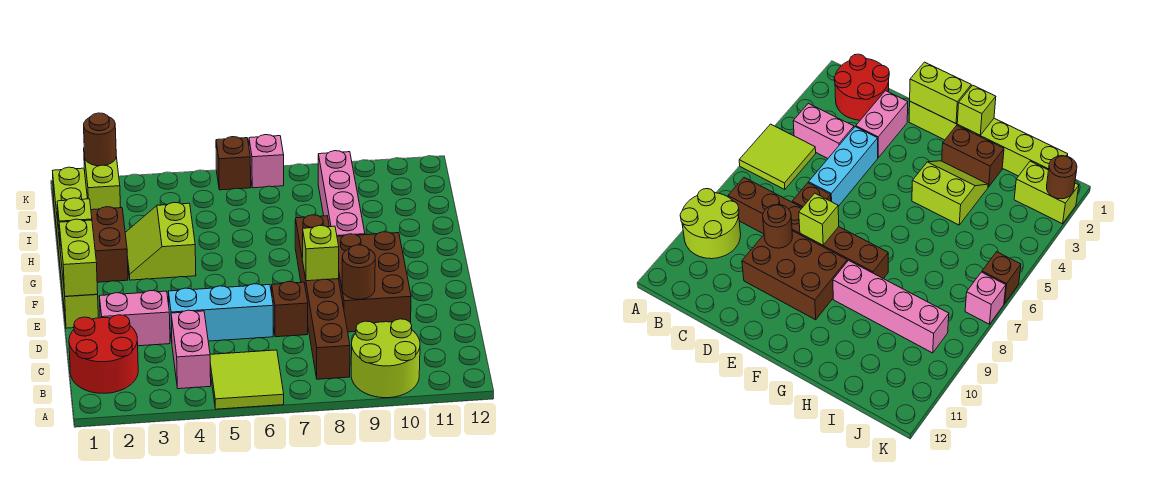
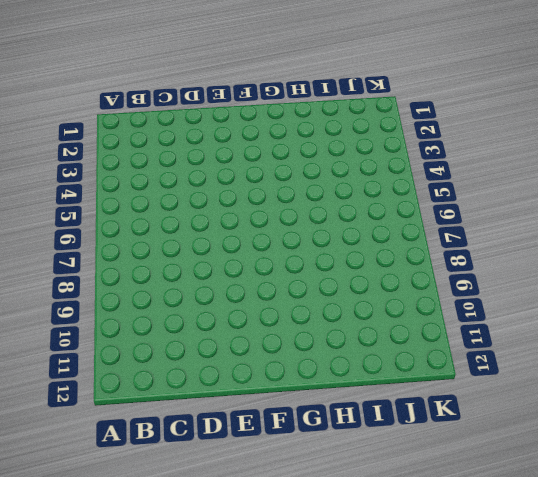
none -> lime tile A5:B6 level 1
none -> lime round brick A9:B10 level 1
none -> red round brick B1:C2 level 1

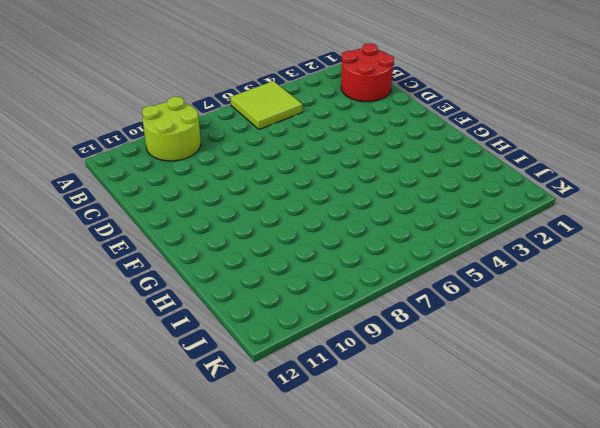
none -> pink brick B4:C4 level 1
none -> brown brick B8:G8 level 1
none -> pink brick D2:D3 level 1

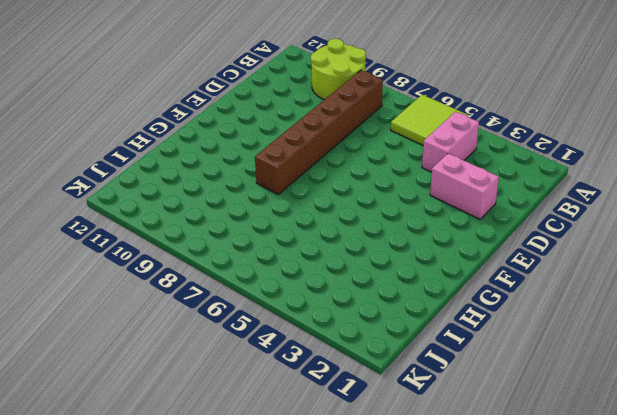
none -> red round brick B1:C2 level 1
none -> cyan brick D4:D6 level 1
none -> brown brick D7 level 1

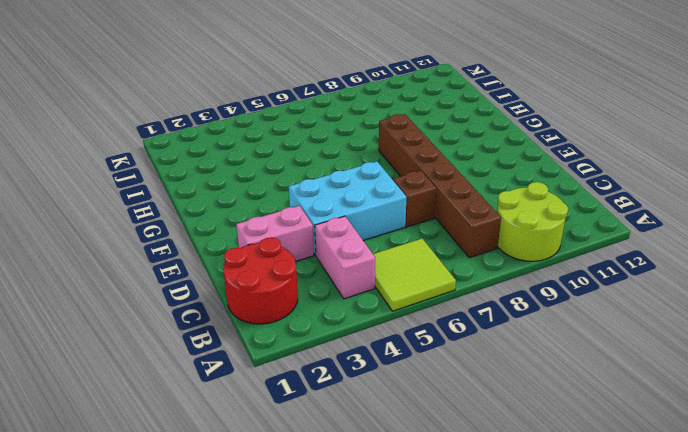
cyan brick D4:E6 level 1 -> cyan brick D4:D6 level 1
none -> brown brick D9:F10 level 1
none -> lime brick E1:J1 level 1
none -> brown brick G2:H2 level 1

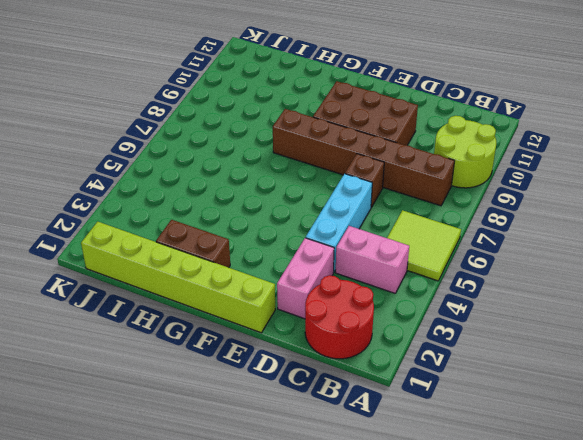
none -> lime slope G3:H4 level 1 top 4
none -> pink brick G9:J9 level 1
none -> lime brick J2:K2 level 1

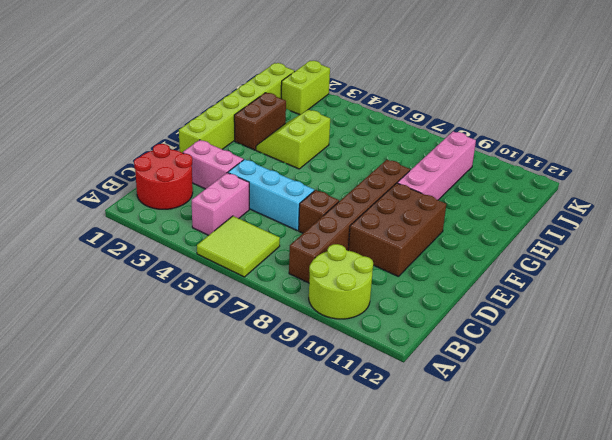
none -> brown brick K6 level 1
none -> pink brick K7 level 1
none -> brown round brick D9 level 2

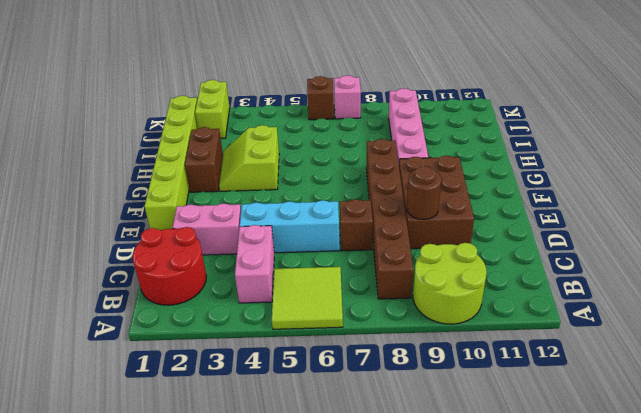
none -> lime brick E1:F1 level 2
none -> lime brick E8 level 2
none -> lime brick G1 level 2

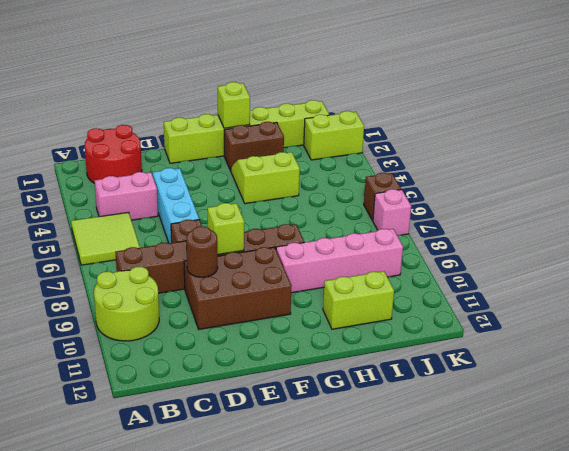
lime brick H11:I11 level 1 -> lime brick E1:F1 level 2
none -> pink brick D2:D3 level 1
none -> brown round brick K2 level 2

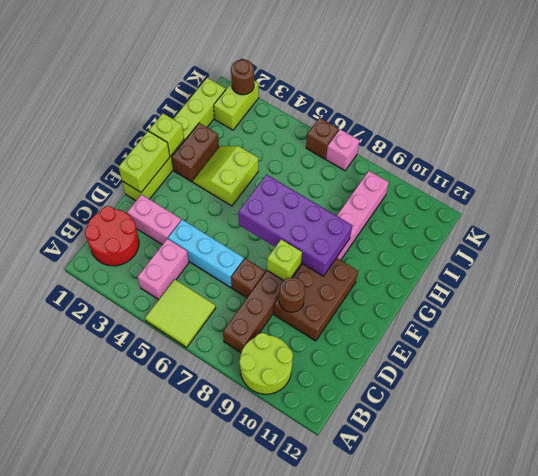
purple brick F6:G9 level 2 -> none

